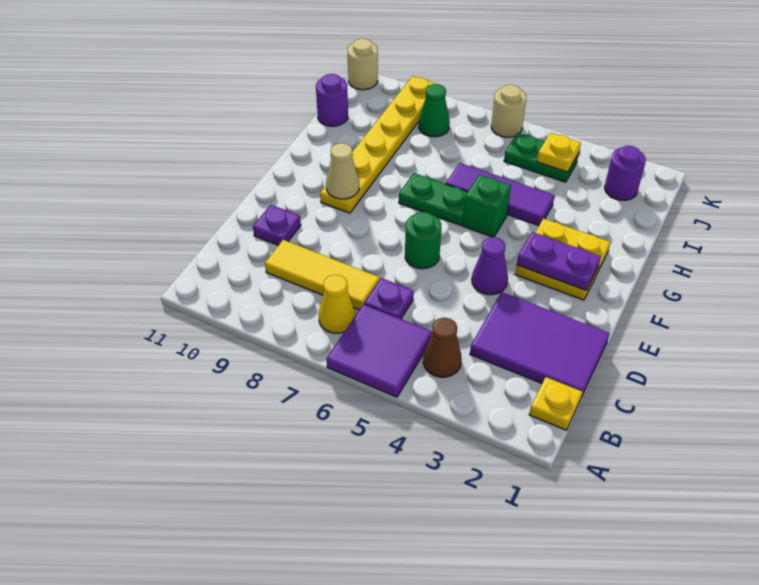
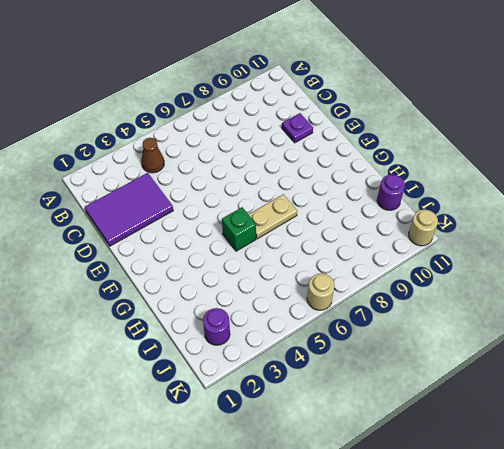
tan plate G6:G7 level 1 -> green plate G6:G7 level 1
none -> purple tile A5:B6 level 1
none -> yellow plate B1 level 1
none -> yellow cone B7 level 1

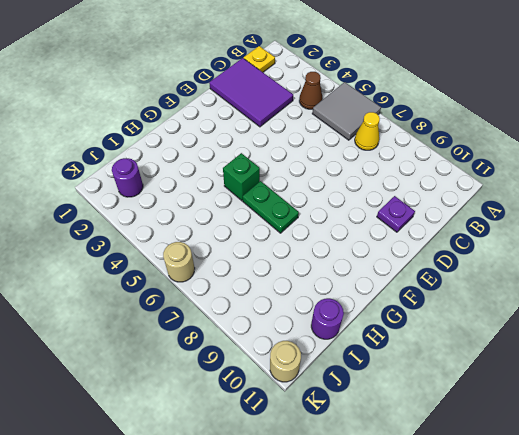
grey tile A5:B6 level 1 -> purple tile A5:B6 level 1
none -> purple plate C6 level 1
none -> yellow tile C7:C9 level 1
none -> purple cone E4 level 1

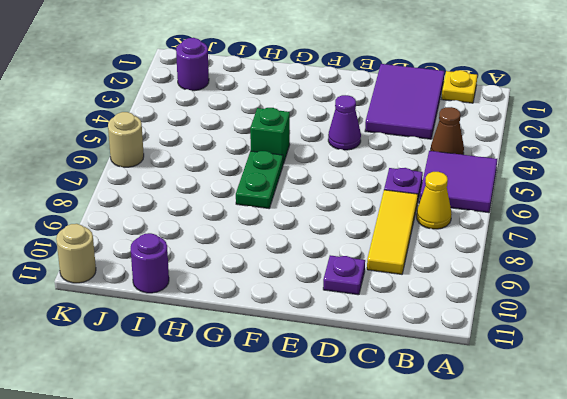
none -> green round brick E6 level 1
none -> yellow plate F2:G3 level 1
none -> yellow plate F9:K9 level 1

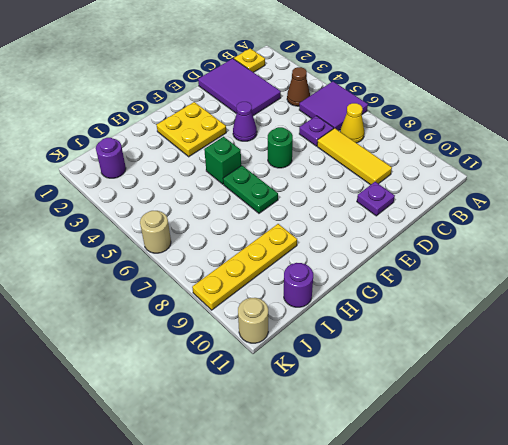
yellow plate H9:K9 level 1 -> yellow plate F9:K9 level 1
none -> purple tile H4:H6 level 1
none -> green plate J4:J5 level 1
none -> green cone J8 level 1

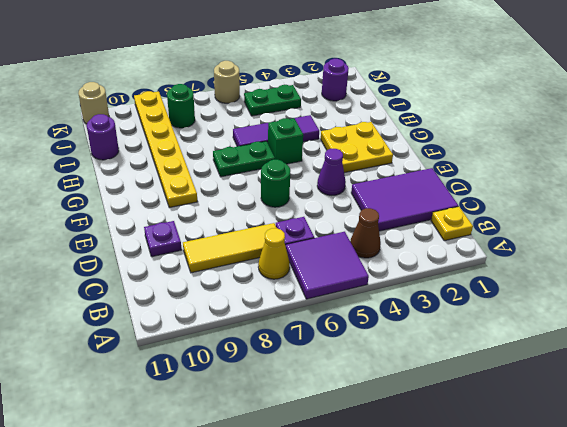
green round brick J8 level 1 -> green cone J8 level 1
none -> purple plate F2:F3 level 2
none -> tan cone F9 level 2
none -> yellow plate J4 level 2

